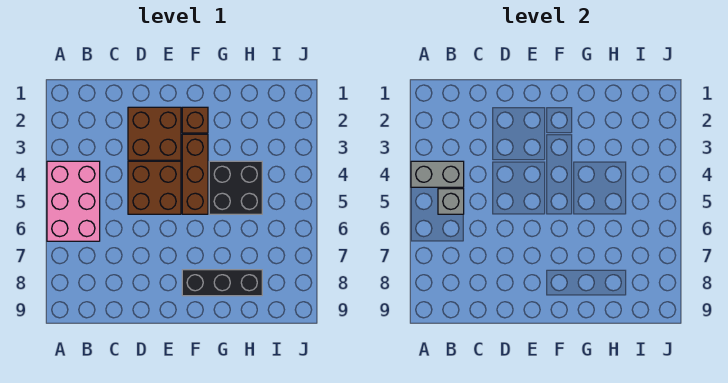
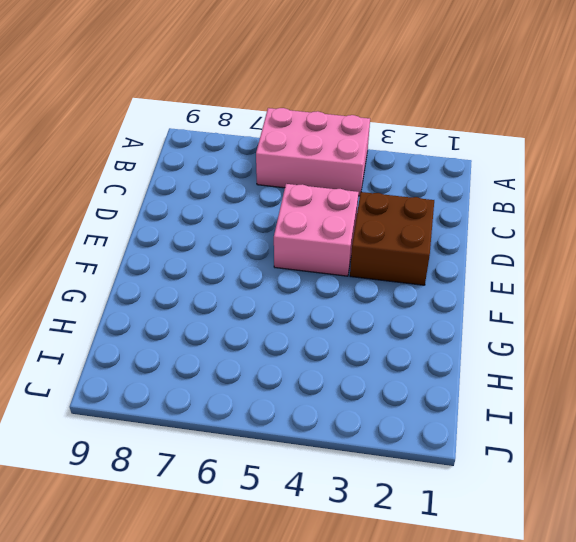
pink brick D4:E5 level 1 -> brown brick D4:E5 level 1
none -> brown brick F2 level 1
none -> brown brick F3:F5 level 1

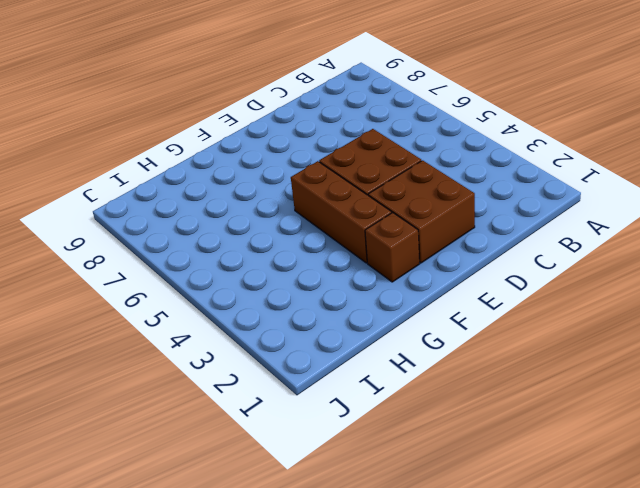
none -> pink brick A4:B6 level 1
none -> black brick F8:H8 level 1

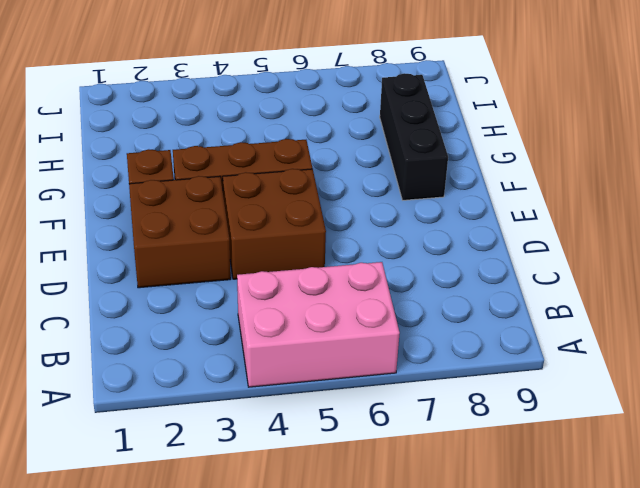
none -> black brick G4:H5 level 1
none -> grey brick A4:B4 level 2

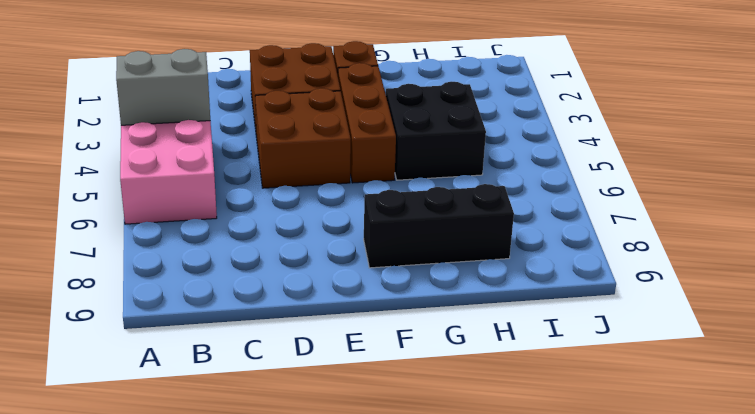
none -> grey brick B5 level 2

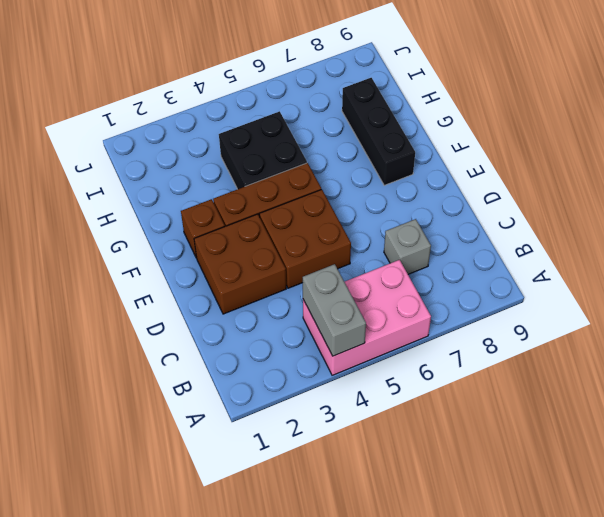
grey brick C7 level 1 -> grey brick B5 level 2

